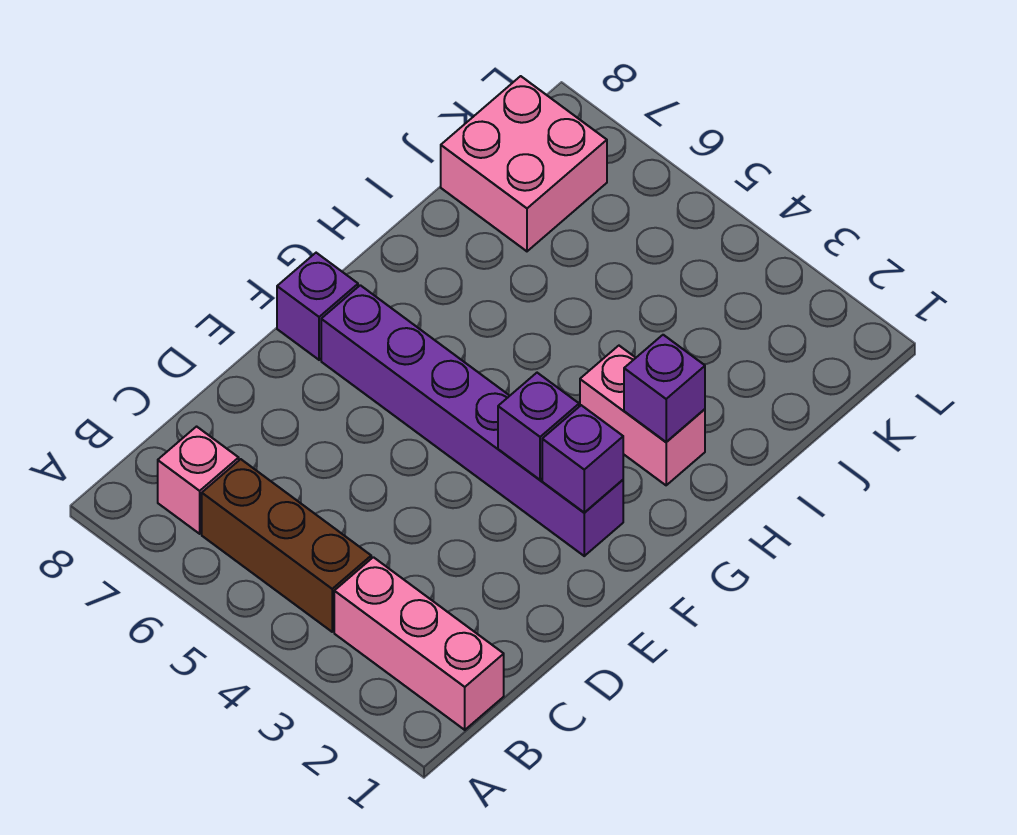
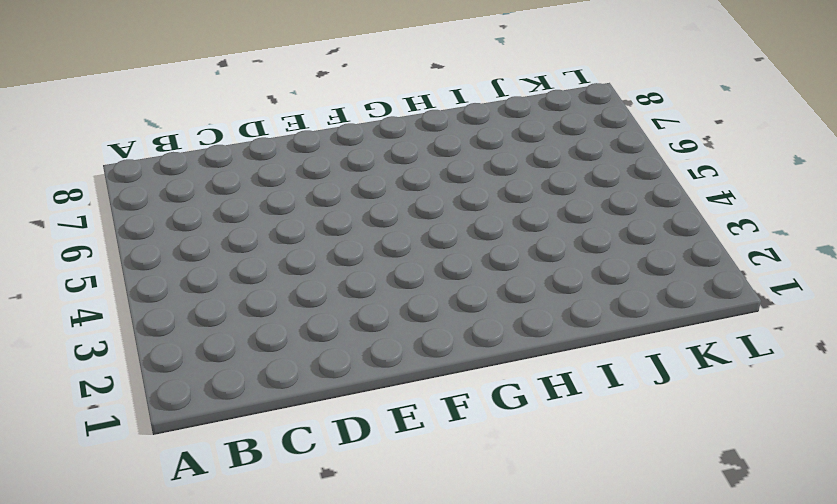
none -> pink brick B1:B3 level 1
none -> brown brick B4:B6 level 1

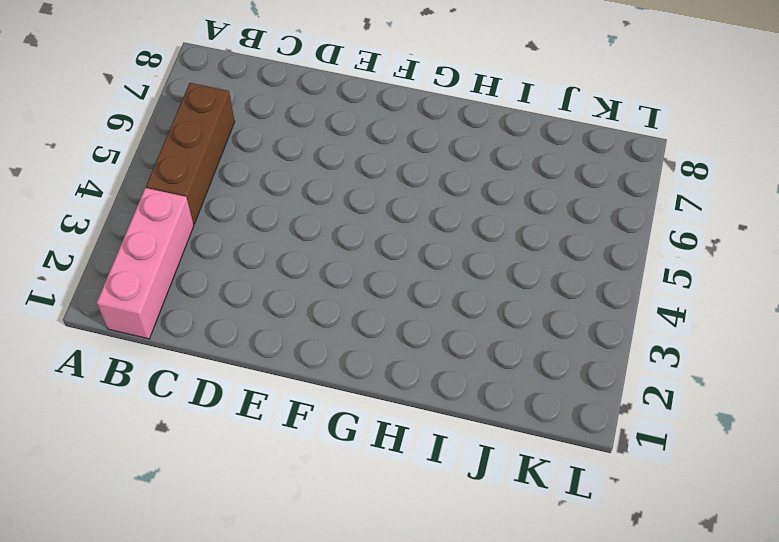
none -> pink brick B7 level 1
none -> purple brick F2:F7 level 1

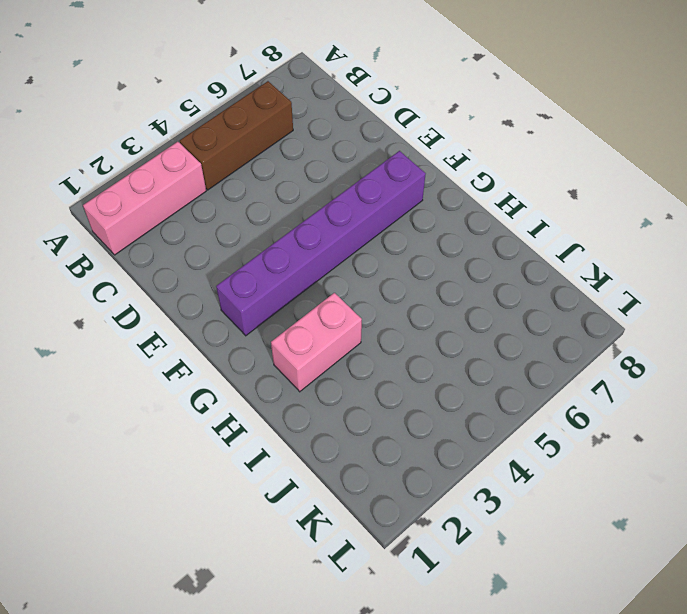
none -> pink brick B7 level 1
none -> purple brick F8 level 1

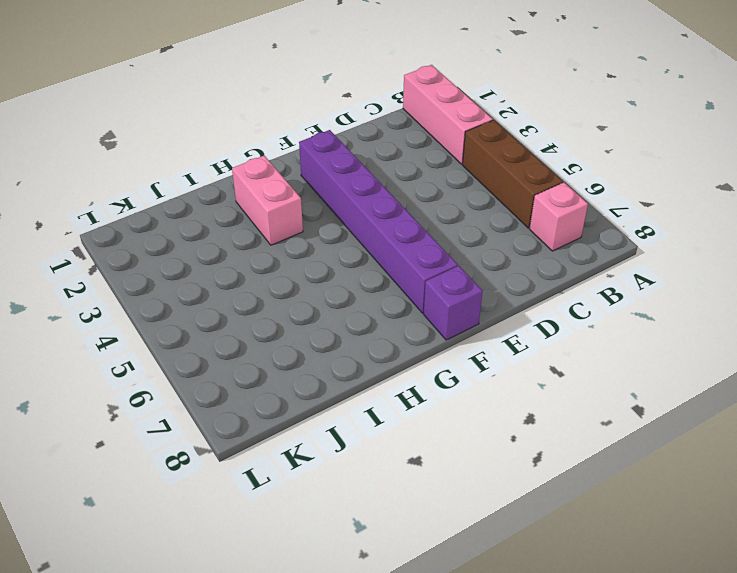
none -> pink brick J7:K8 level 1
none -> purple brick F2 level 2

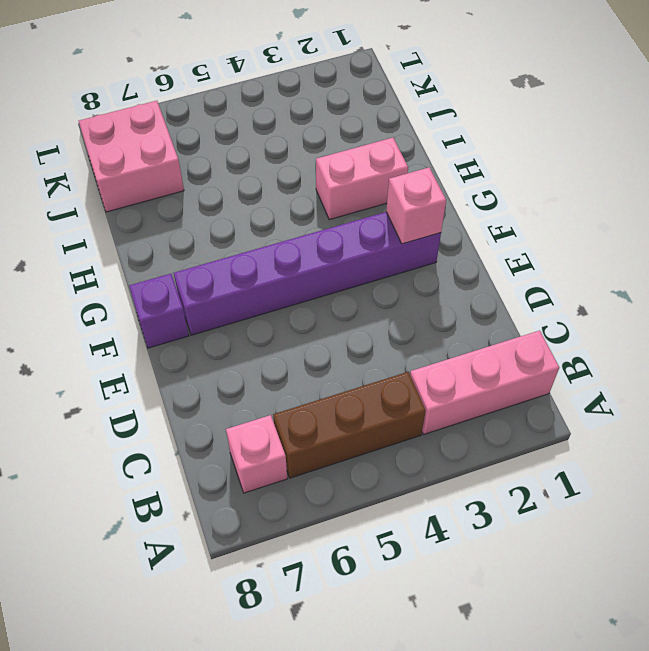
pink brick F2 level 2 -> purple brick F2 level 2
none -> purple brick F3 level 2
none -> purple brick H2 level 2

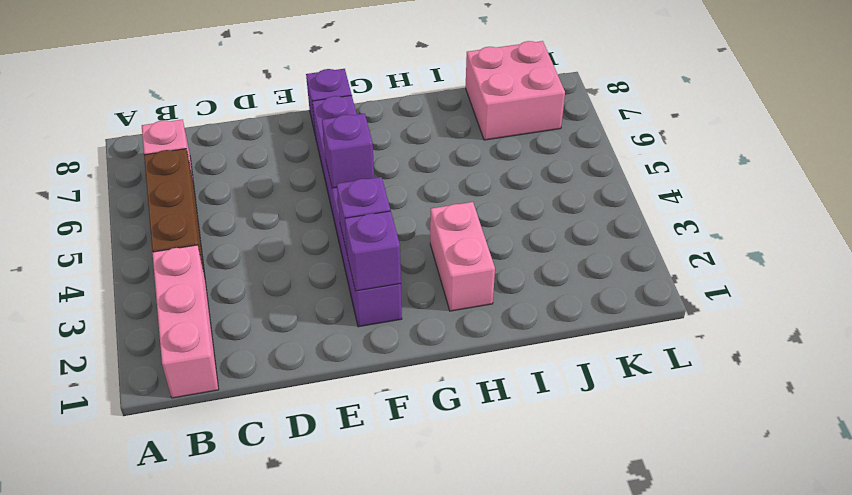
purple brick F5 level 2 -> purple brick H2 level 2

